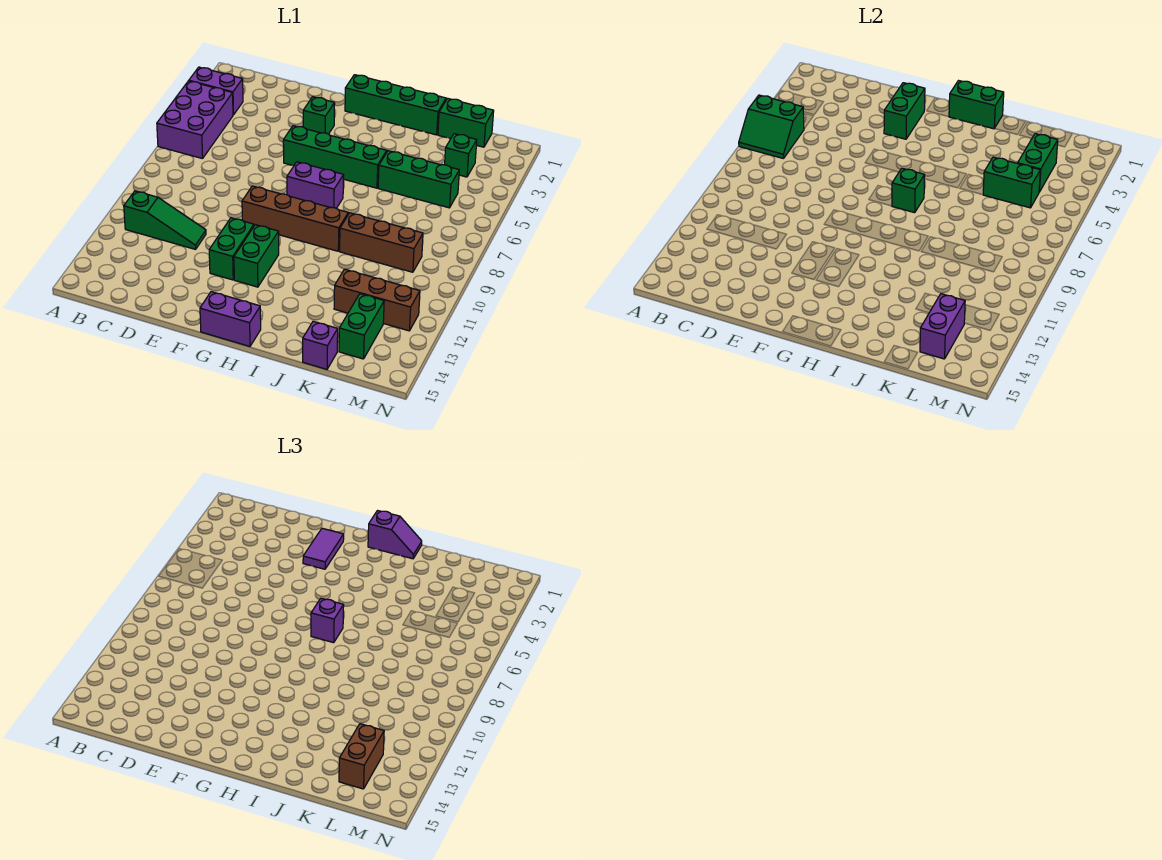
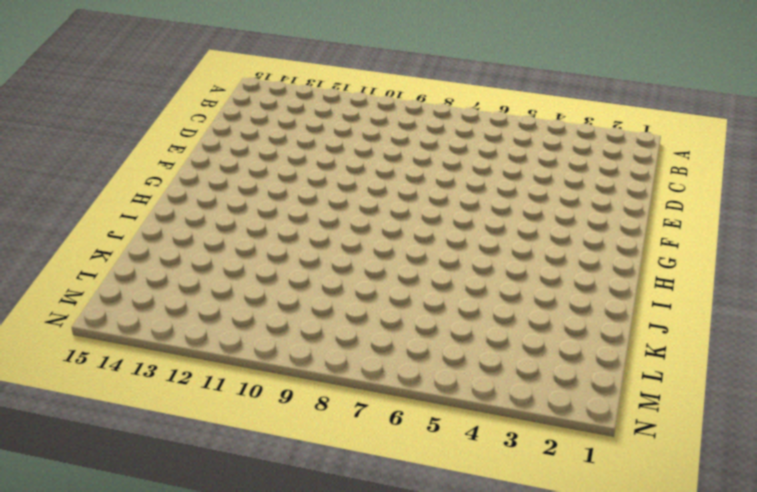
none -> purple brick A3:B3 level 1
none -> purple brick A4:B6 level 1
none -> green slope B11:D11 level 1 top B

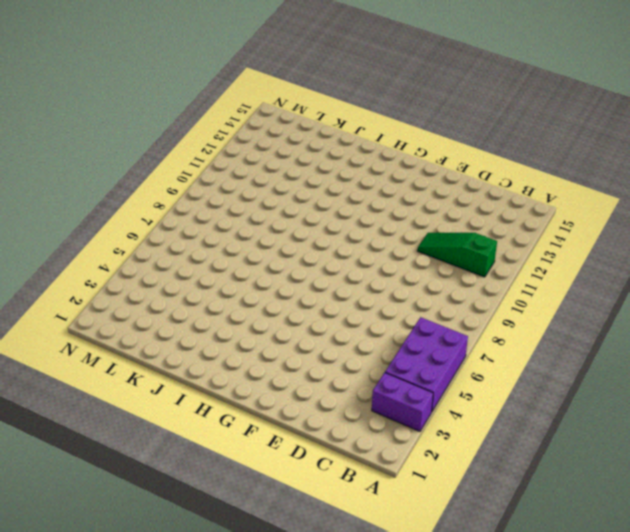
none -> green brick F3 level 1
none -> green brick F5:I5 level 1
none -> brown brick F9:I9 level 1

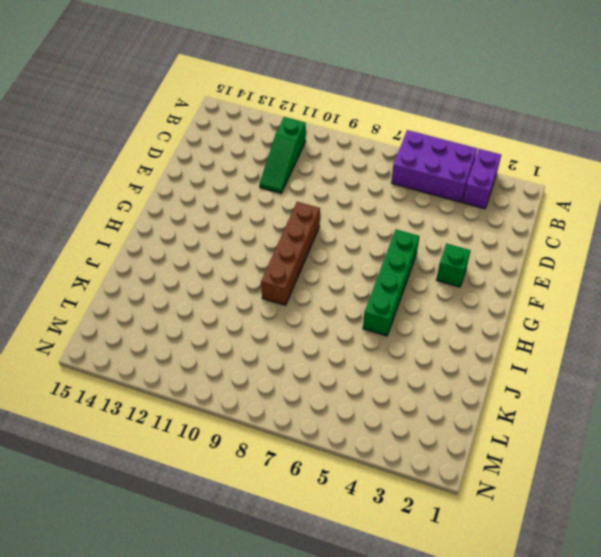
none -> green brick F11:F12 level 1
none -> green brick G1:J1 level 1
none -> purple brick G7:H7 level 1

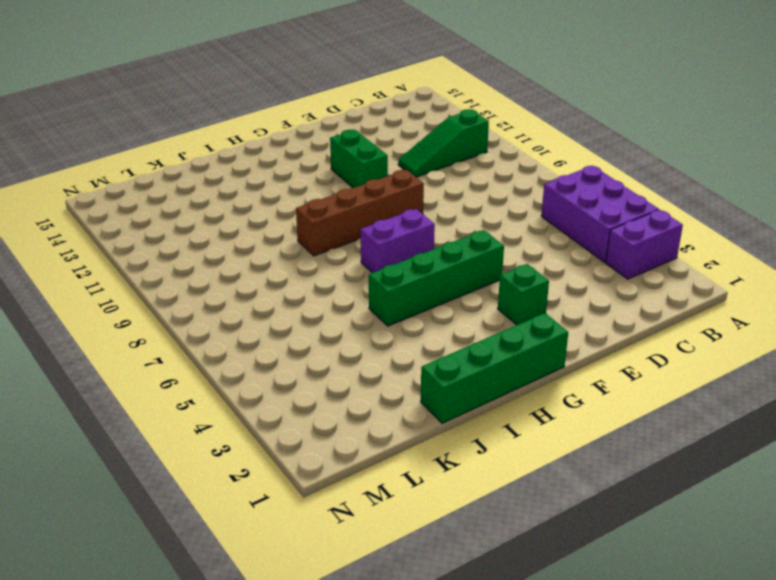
none -> green brick G11:G12 level 1
none -> purple brick G15:H15 level 1
none -> green brick J5:L5 level 1

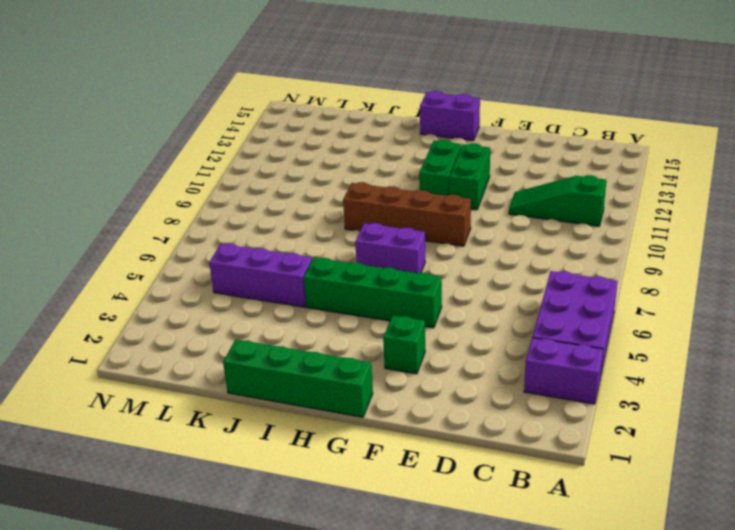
purple brick J5:L5 level 1 -> green brick J5:L5 level 1
none -> brown brick J9:L9 level 1
none -> green brick K1:L1 level 1
none -> brown brick K12:M12 level 1

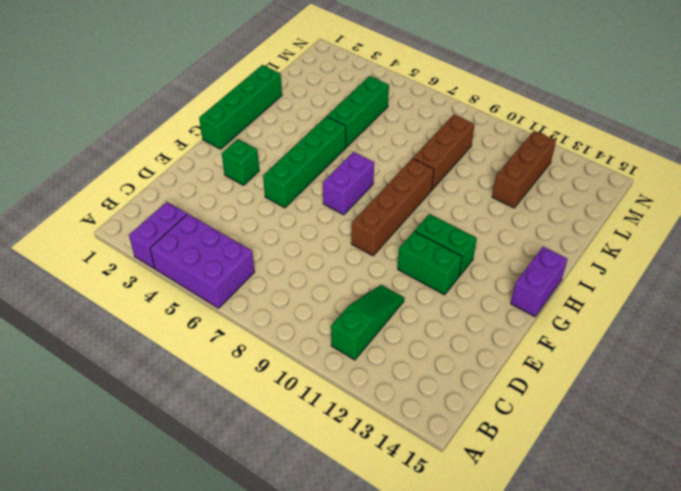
none -> green brick K1:L1 level 1
none -> purple brick K15 level 1
none -> green brick L3 level 1

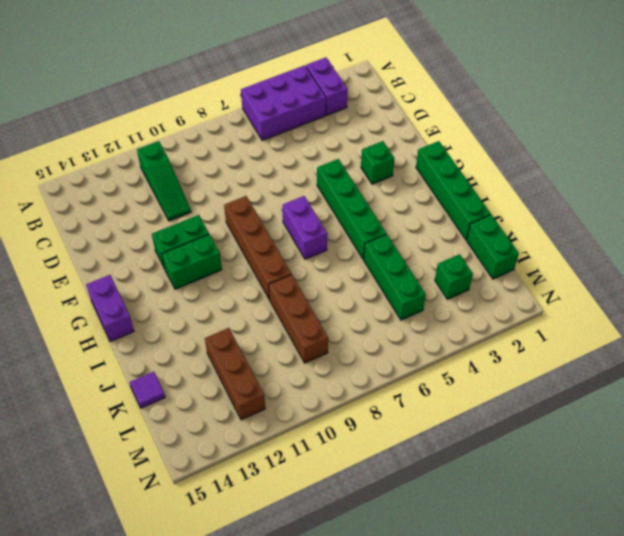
purple tile K15 level 1 -> purple brick K15 level 1
none -> green brick L13:L14 level 1
none -> green slope A5:B6 level 2 top 5
none -> green brick F2:F3 level 2

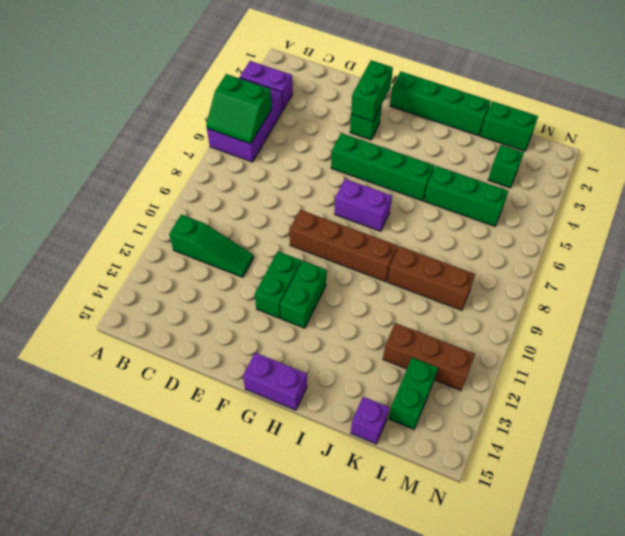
none -> green brick H1:I1 level 2
none -> green brick H7 level 2
none -> green brick K5:L5 level 2

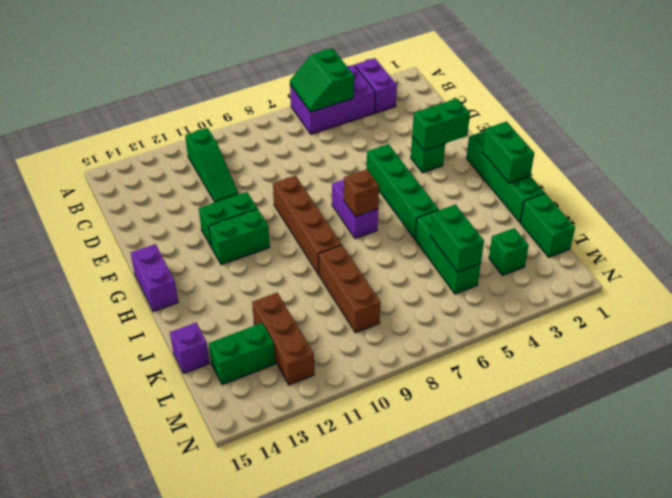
brown brick H7 level 2 -> green brick H7 level 2
none -> green brick L3:L4 level 2
none -> purple brick L13:L14 level 2
none -> purple tile F2:F3 level 3

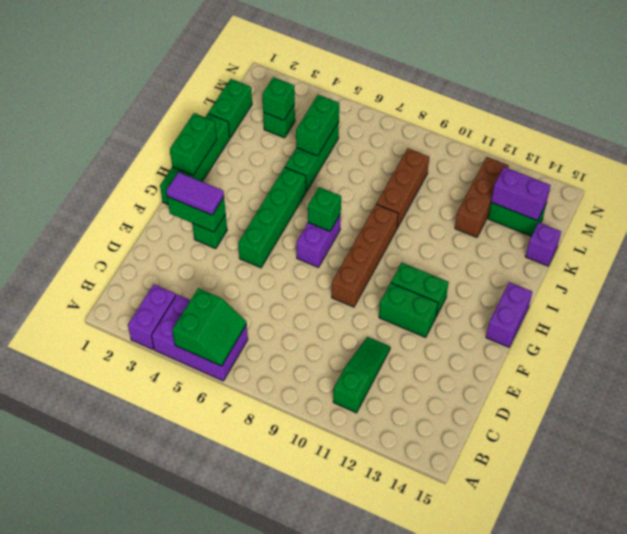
green brick L3 level 2 -> green brick L3:L4 level 2
none -> purple slope H1:I1 level 3 top H
none -> purple brick H7 level 3
none -> brown brick L13:L14 level 3

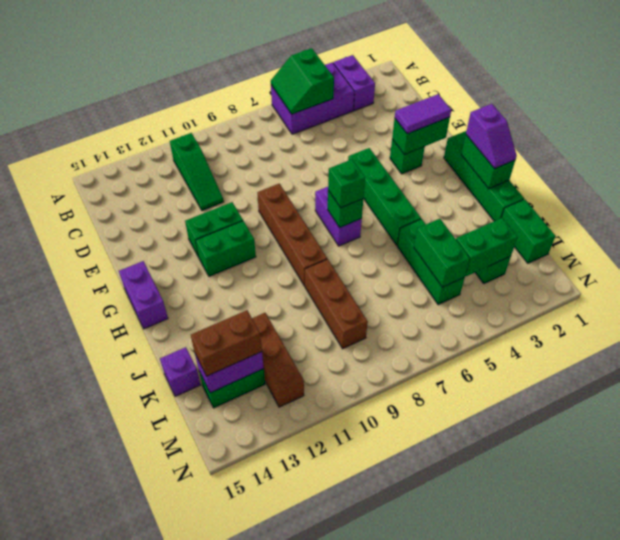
green brick H7 level 3 -> purple brick H7 level 3

